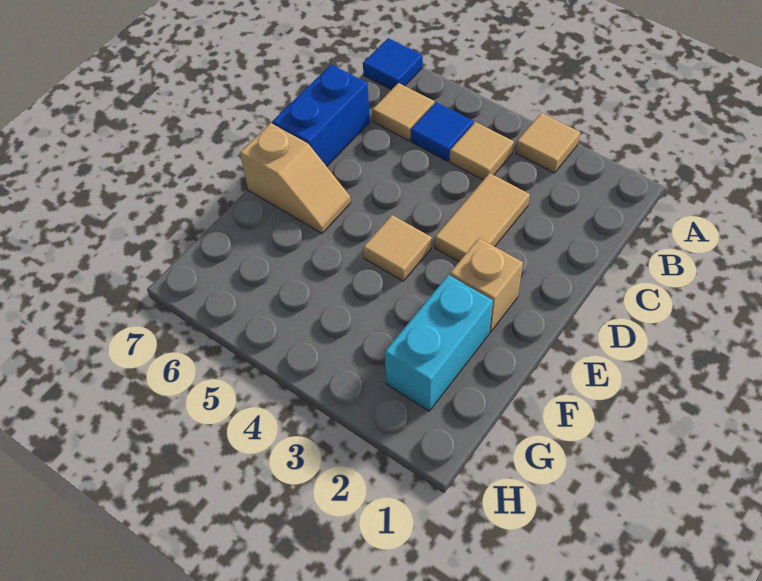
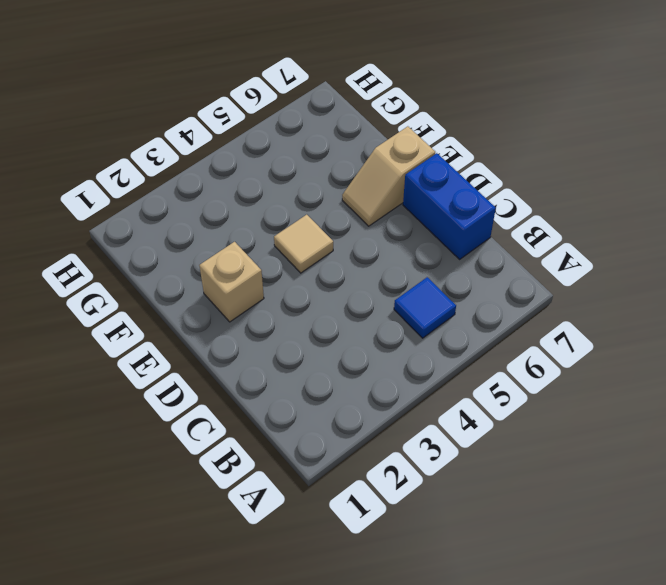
none -> tan tile A3 level 1
none -> blue tile A7 level 1

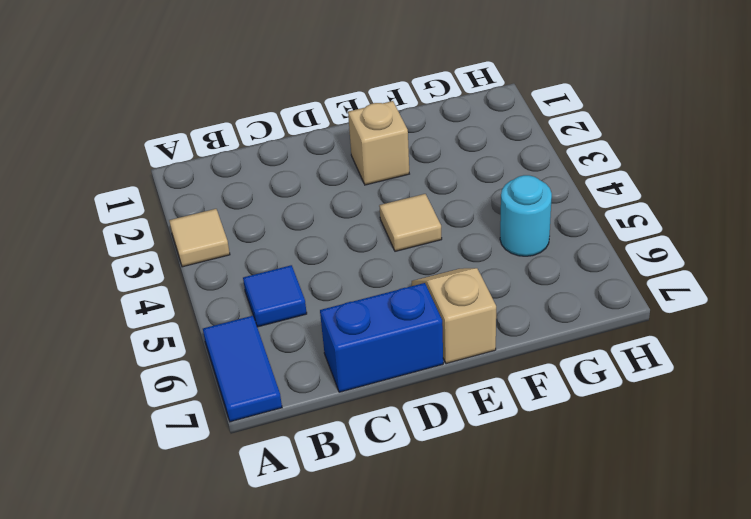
blue tile A6:A7 level 1 -> blue tile A7 level 1
cyan round brick G5 level 1 -> none
none -> tan tile B4 level 1
none -> tan tile B6 level 1

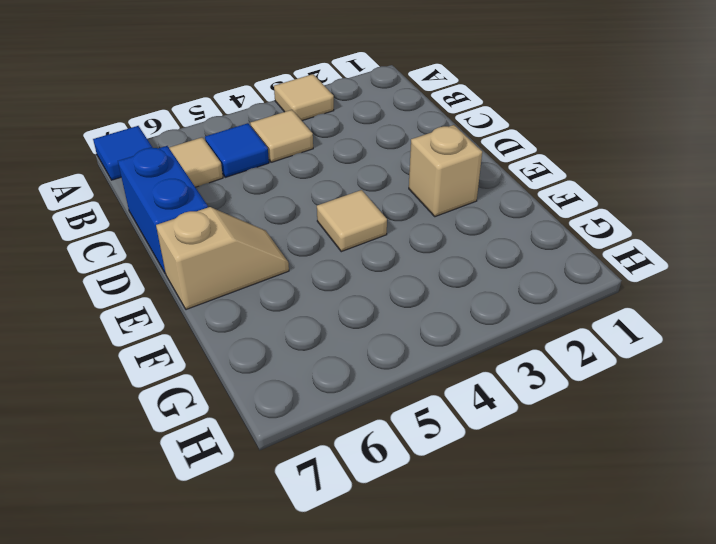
none -> tan tile C3:D3 level 1
none -> cyan brick F2:G2 level 1

